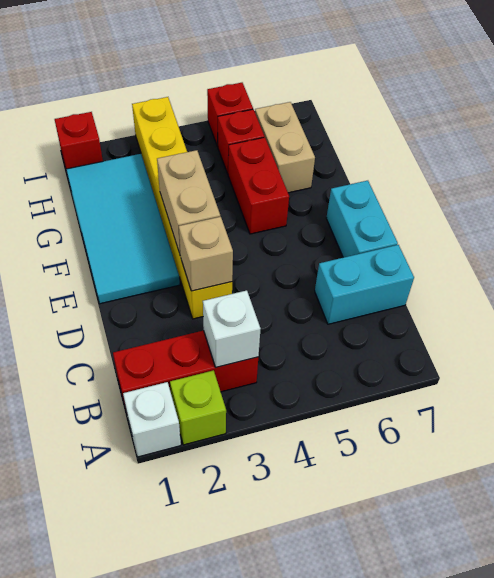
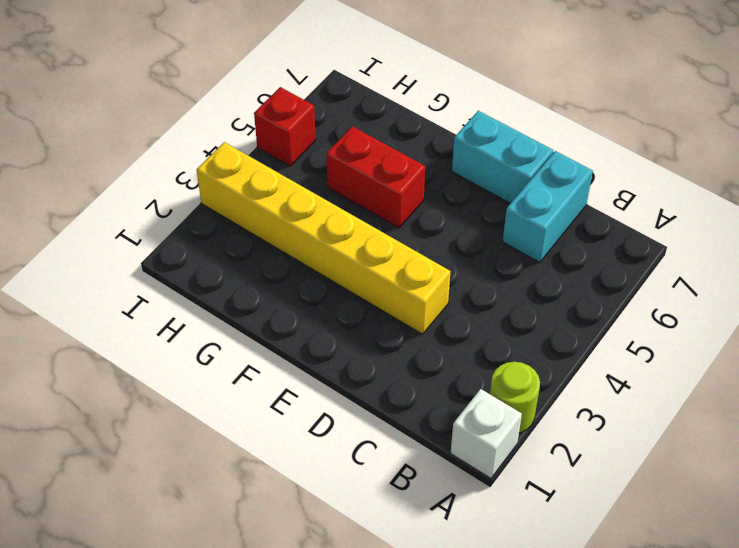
lime round brick A2 level 1 -> lime brick A2 level 1
none -> red brick B1:B3 level 1
none -> cyan tile E1:H2 level 1
none -> tan brick G6:H6 level 1

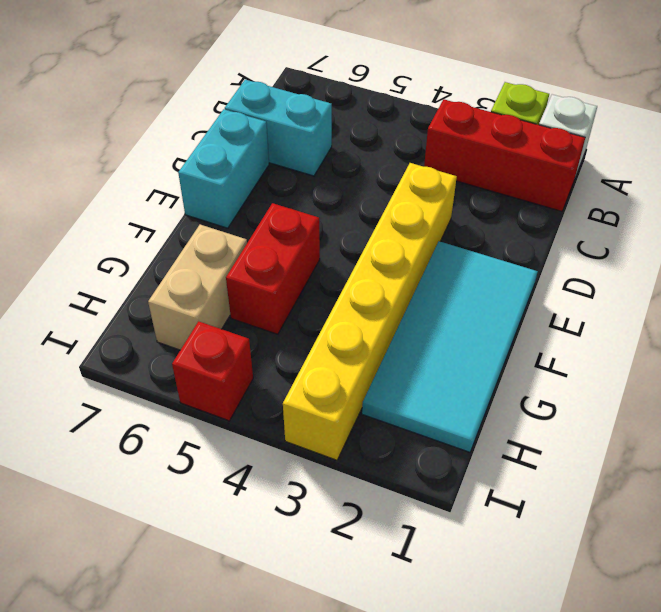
none -> red brick H5 level 1
none -> red brick I1 level 1
none -> white brick B3 level 2

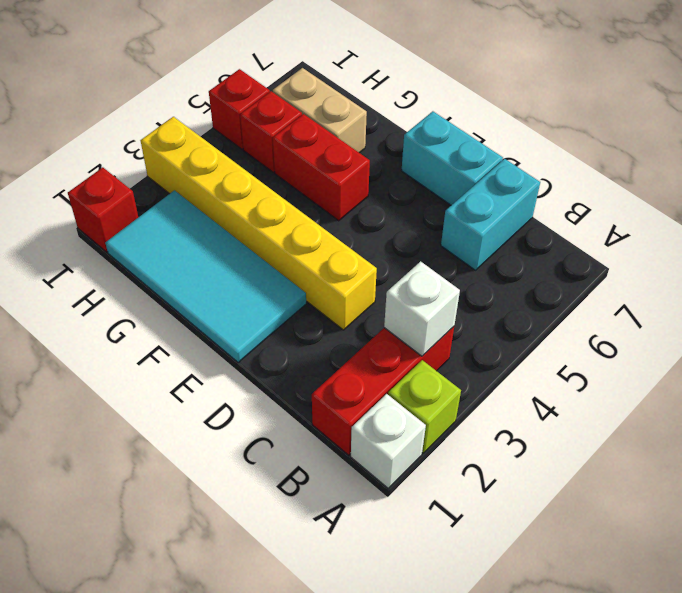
none -> tan brick D3 level 2
none -> tan brick E3:F3 level 2

